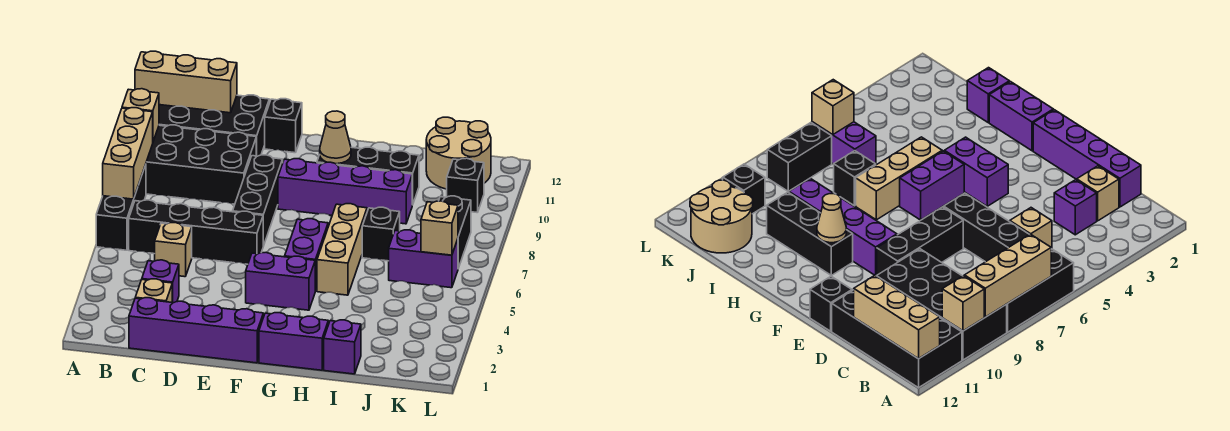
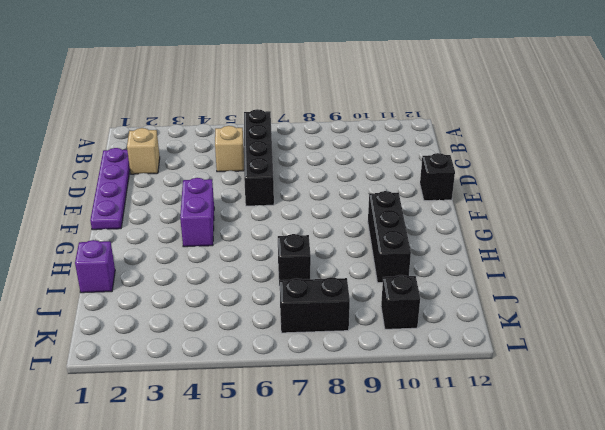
purple plate C1:F1 level 1 -> purple brick C1:F1 level 1
none -> black brick A6:A8 level 1
none -> black brick A9:D10 level 1
none -> black brick A11:D12 level 1

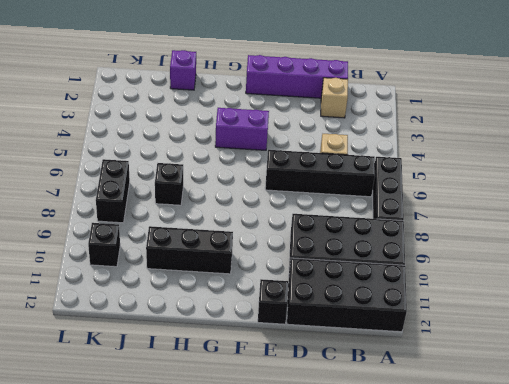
none -> purple brick C3 level 1
none -> black brick E7:E9 level 1
none -> purple brick F9:I9 level 1

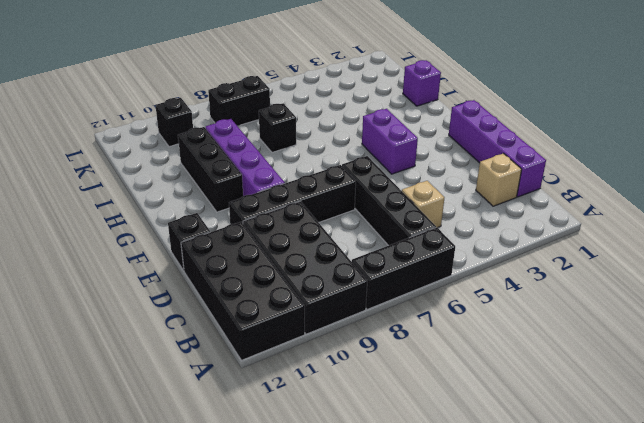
black brick E7:E10 level 1 -> black brick E7:E9 level 1
none -> purple brick C3 level 1
none -> purple brick G1:H1 level 1
none -> purple brick G5:G6 level 1

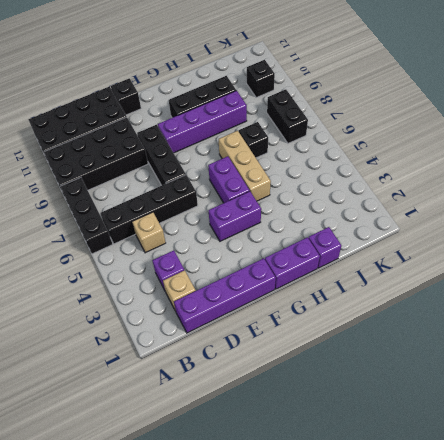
none -> purple brick J6:K6 level 1
none -> tan round brick J11:K12 level 1
none -> tan brick A7:A9 level 2

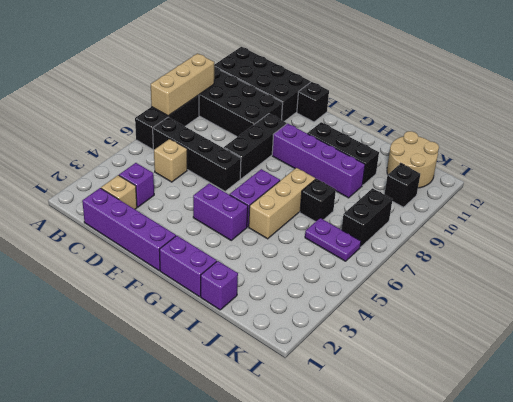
purple plate J6:K6 level 1 -> purple brick J6:K6 level 1
none -> tan brick A10 level 2
none -> tan brick A12:C12 level 2
none -> tan cone G10 level 2

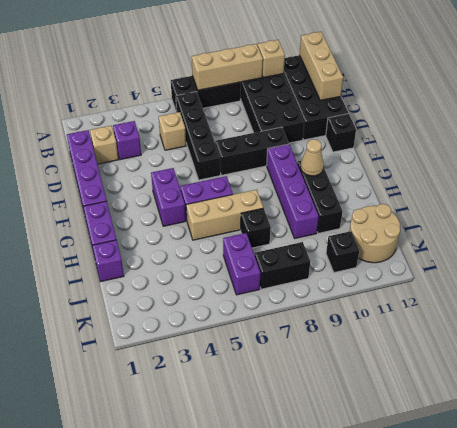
none -> tan brick K6 level 2

